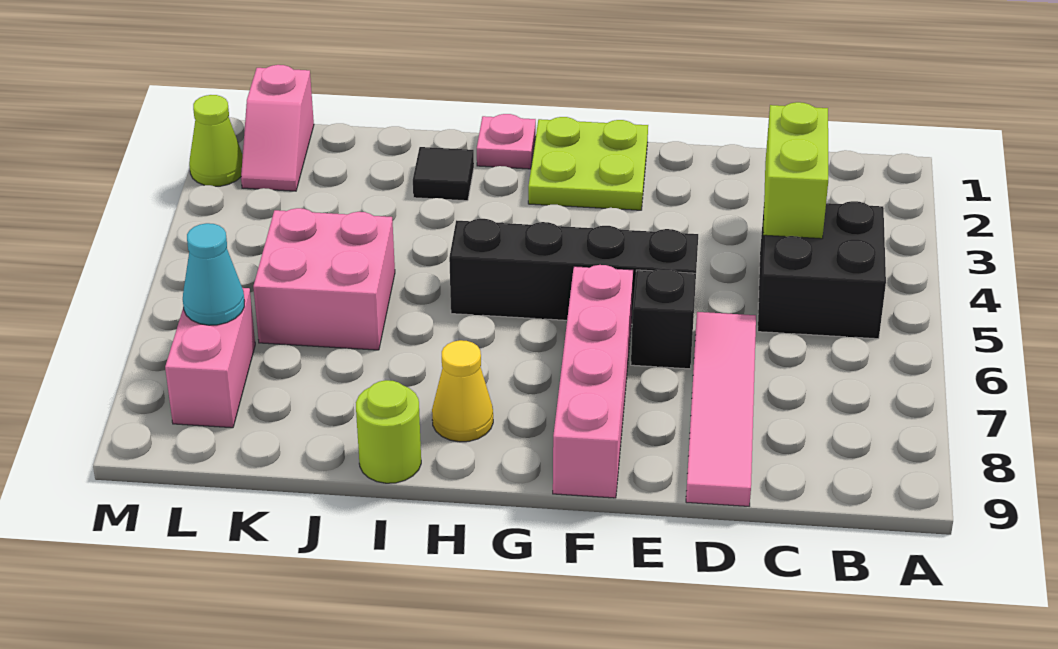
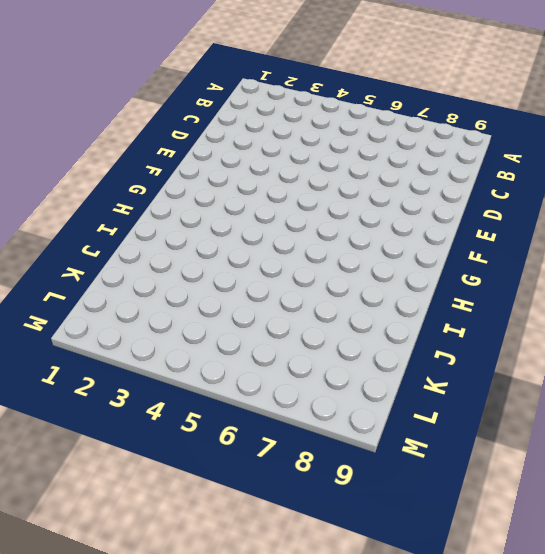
none -> black brick B4:C5 level 1
none -> pink tile D6:D9 level 1
none -> black brick E5:H5 level 1

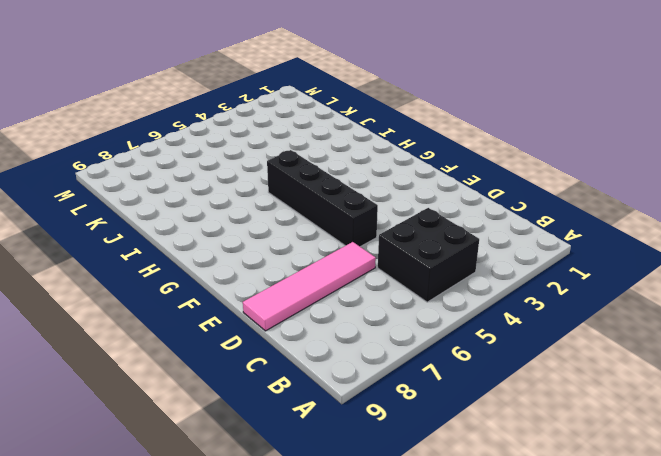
none -> black brick E6 level 1
none -> lime plate F1:G2 level 1
none -> pink brick F6:F9 level 1

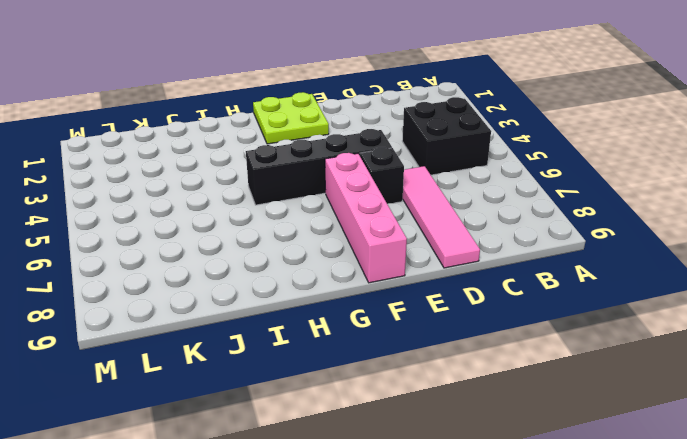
none -> pink plate H1 level 1
none -> yellow cone H8 level 1
none -> black tile I2 level 1

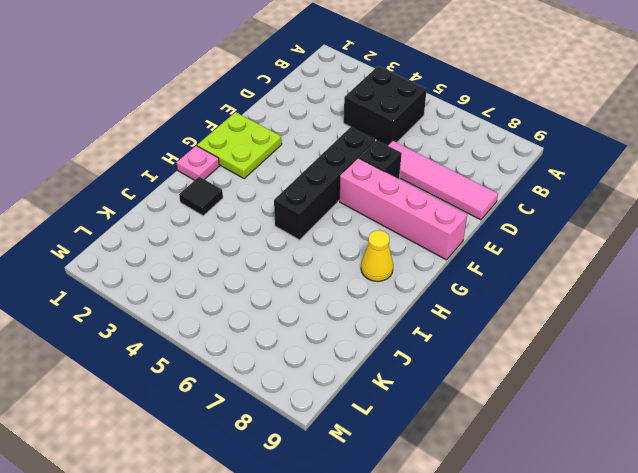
none -> lime round brick I9 level 1
none -> pink brick J5:K6 level 1
none -> pink slope L1:L2 level 1 top 1

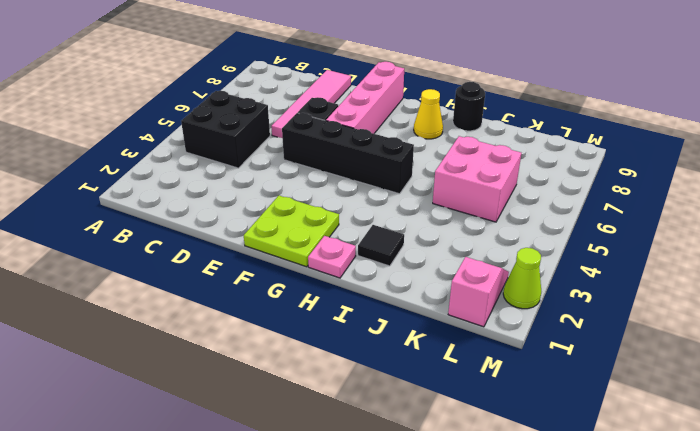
black round brick I9 level 1 -> lime round brick I9 level 1
none -> pink brick L7:L8 level 1
none -> lime brick C3:C4 level 2
none -> cyan cone L7 level 2

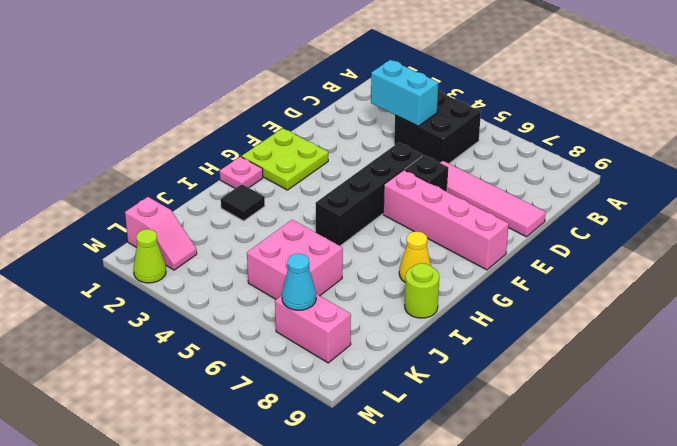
cyan brick C3:C4 level 2 -> lime brick C3:C4 level 2

